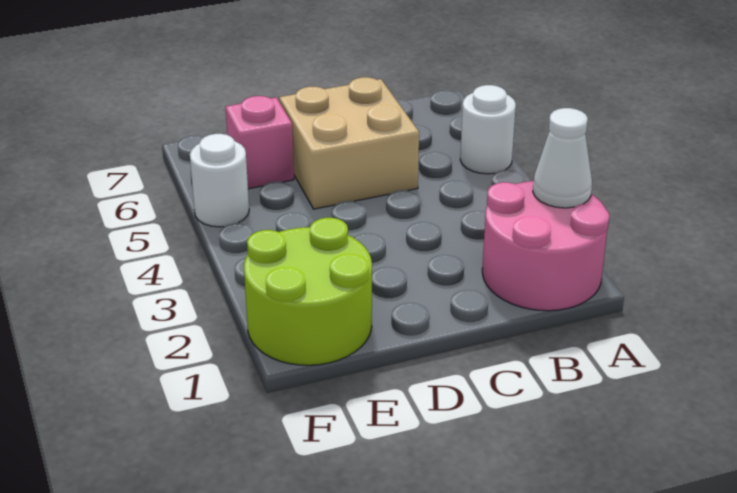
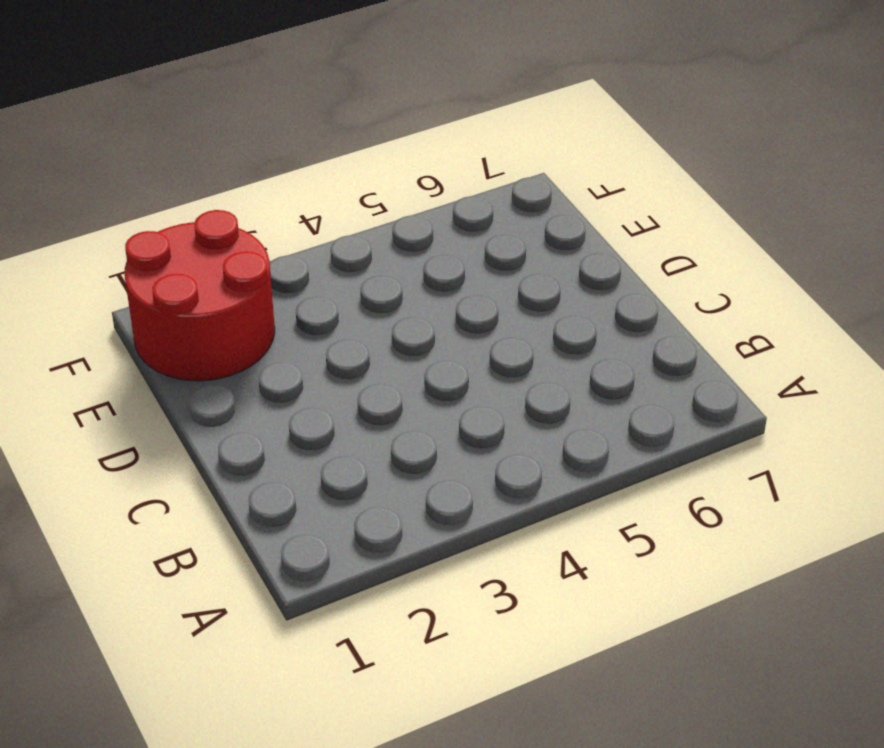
red round brick E1:F2 level 1 -> lime round brick E1:F2 level 1
none -> pink round brick A1:B2 level 1
none -> white round brick A5 level 1

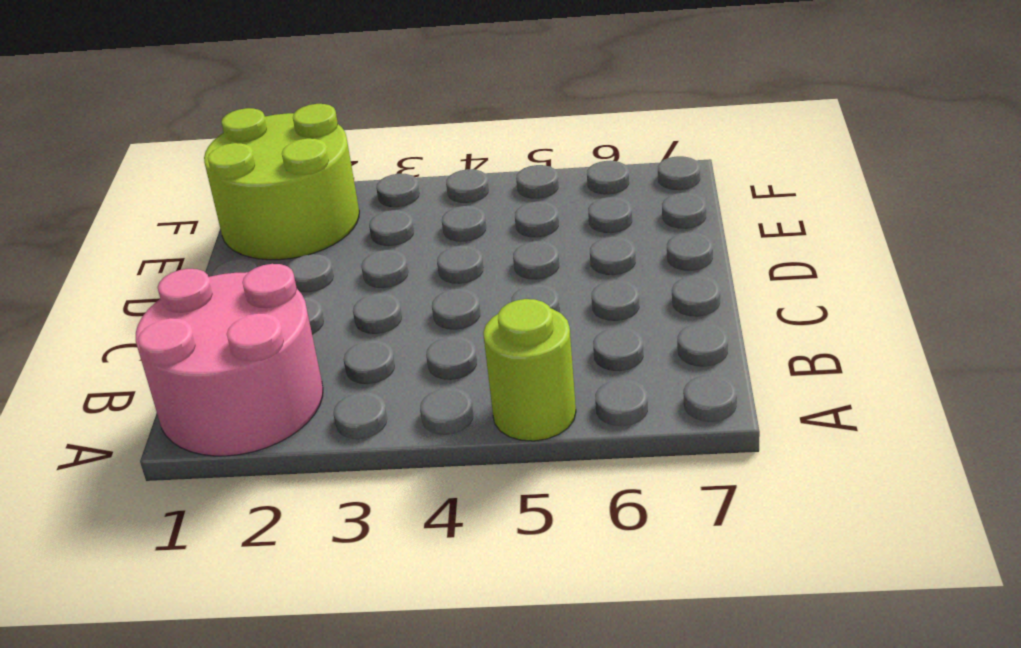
lime round brick A5 level 1 -> white round brick A5 level 1
none -> tan brick C5:D6 level 1
none -> pink brick E6 level 1

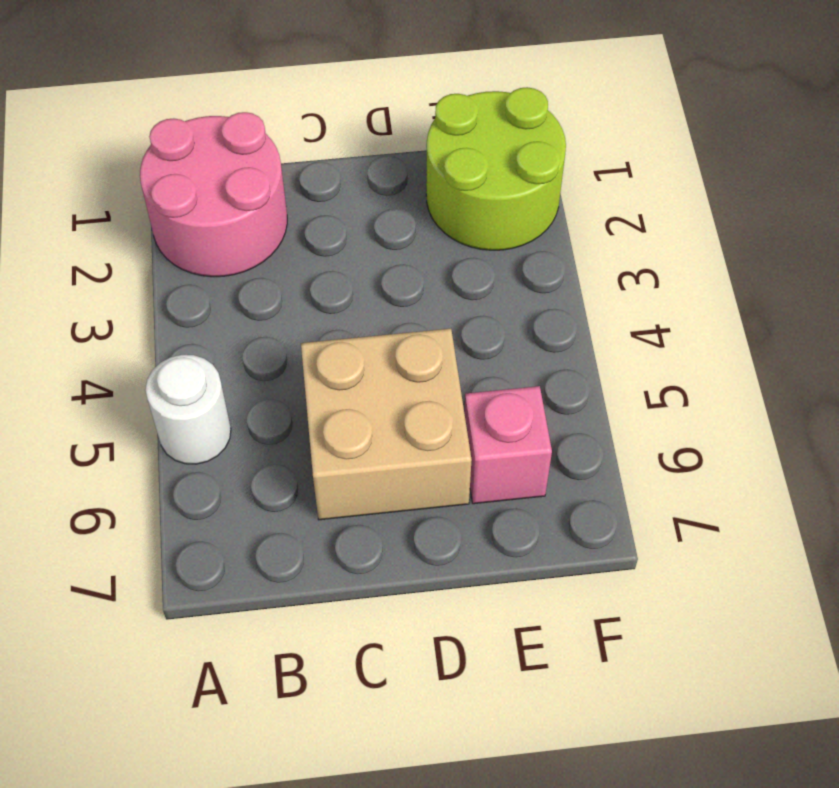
none -> white round brick F5 level 1
none -> white cone A2 level 2

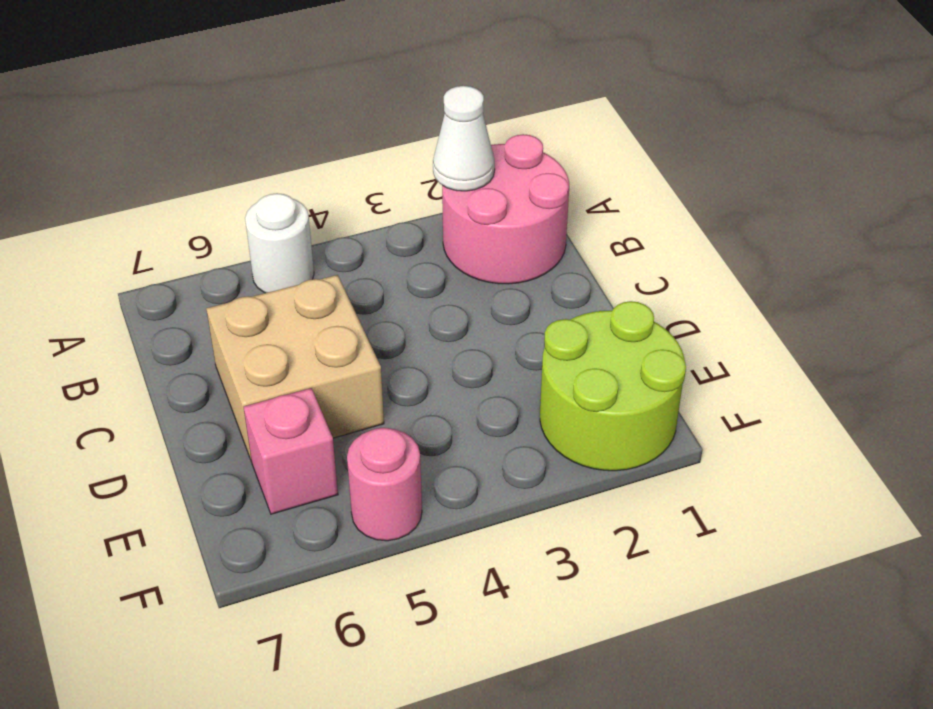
pink round brick F5 level 1 -> white round brick F5 level 1

